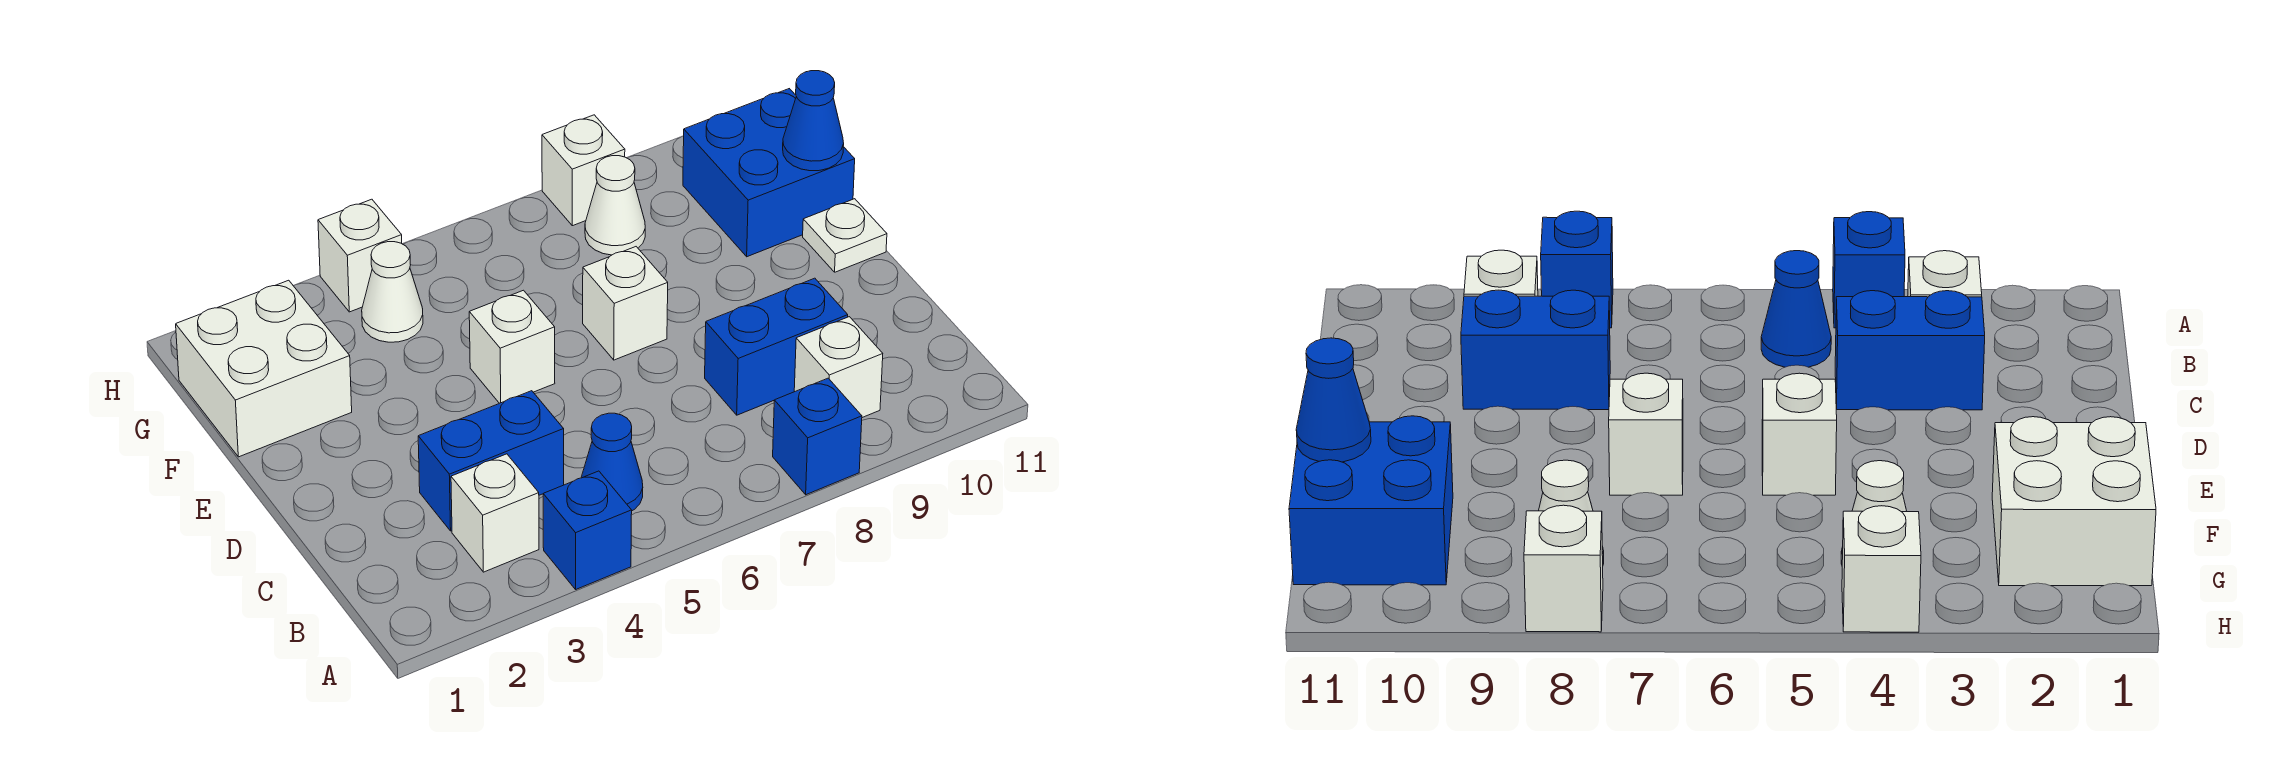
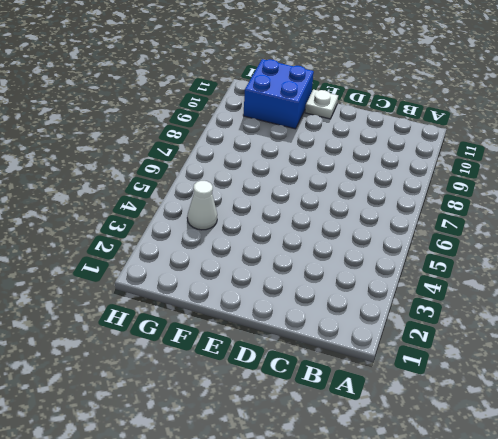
none -> blue brick A4 level 1
none -> blue brick A8 level 1
none -> white brick B3 level 1

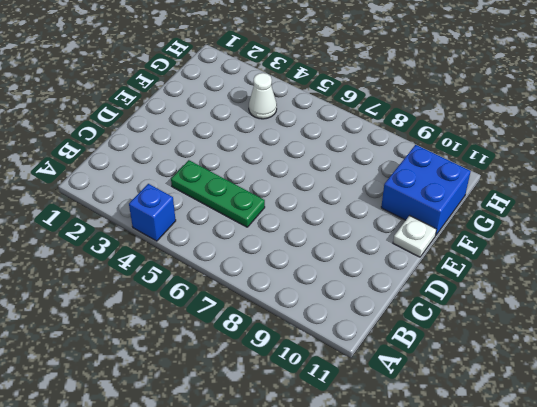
green plate C4:C6 level 1 -> blue brick C3:C4 level 1
none -> blue brick A8 level 1
none -> white brick B3 level 1
none -> blue cone B5 level 1

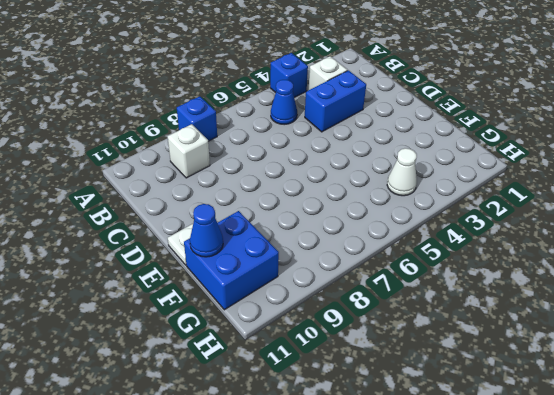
none -> blue brick C8:C9 level 1
none -> white brick E5 level 1
none -> white brick E7 level 1

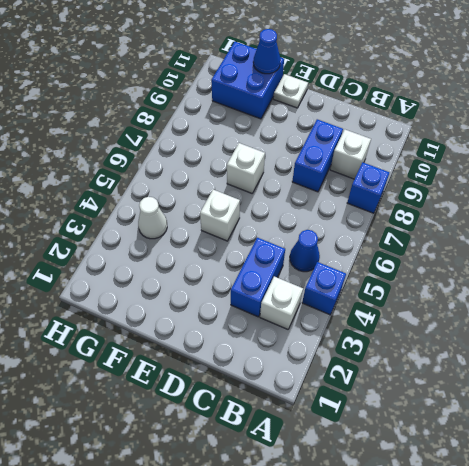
none -> white brick F1:G2 level 1
none -> white cone G8 level 1
none -> white brick H4 level 1

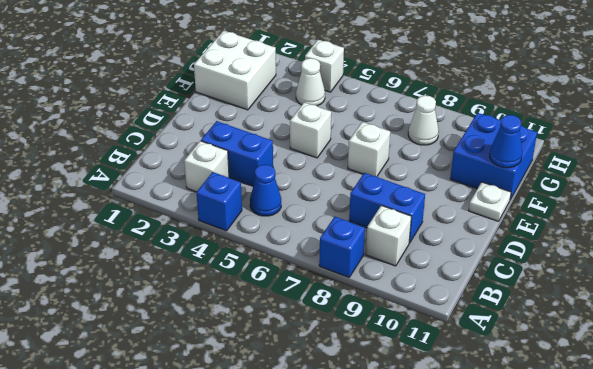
none -> white brick H8 level 1

